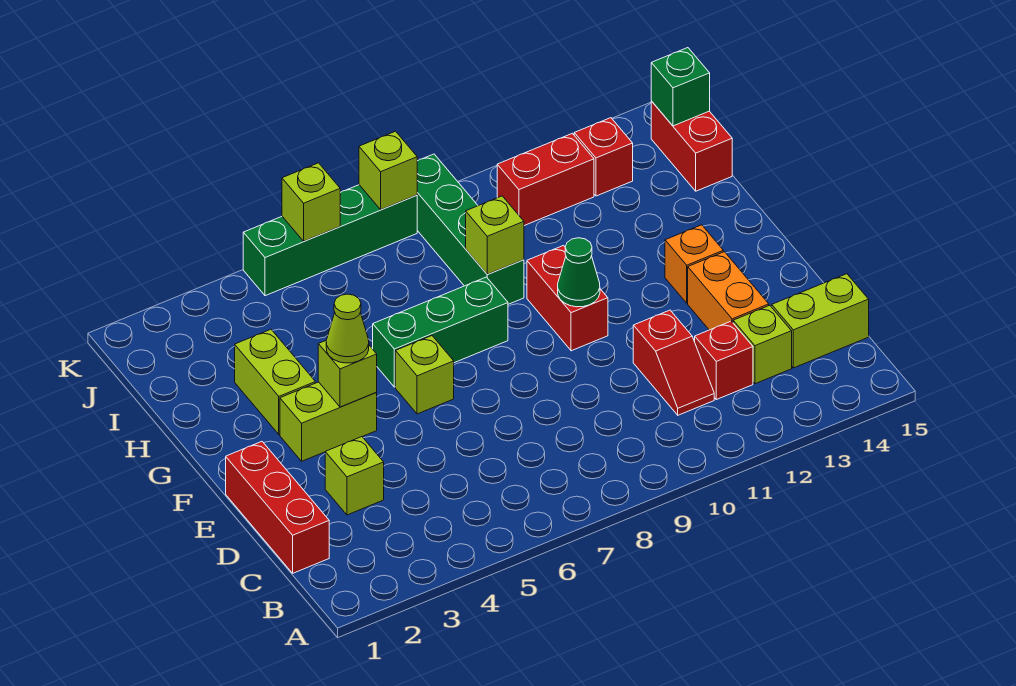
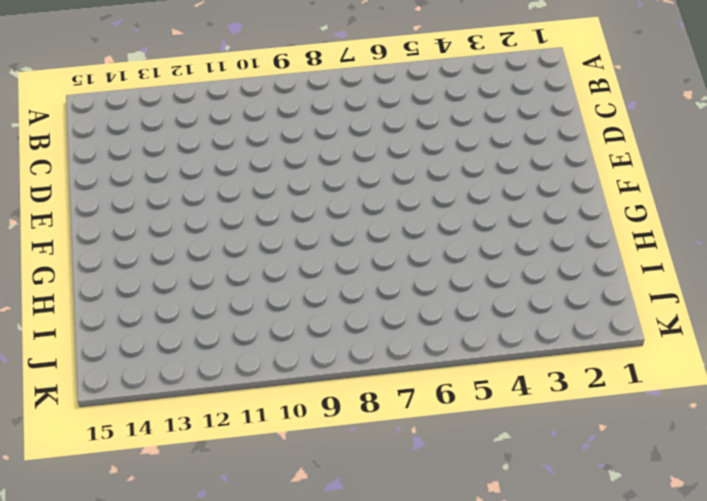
none -> red brick C1:E1 level 1
none -> red slope C11:D11 level 1 top D
none -> red brick C12 level 1

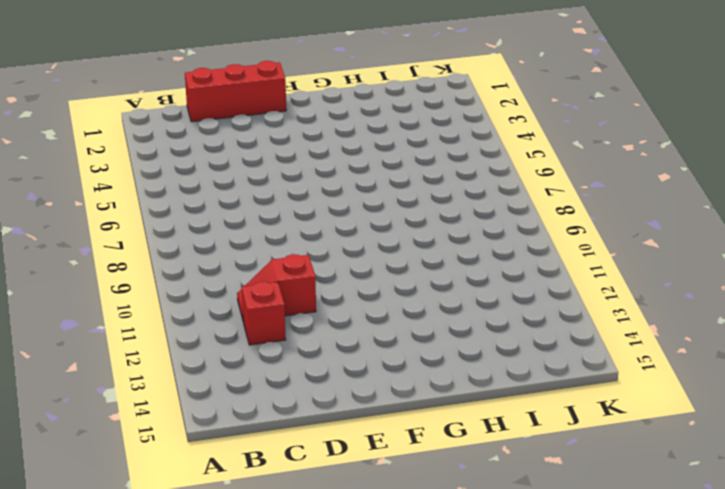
none -> lime brick C13 level 1
none -> lime brick C14:C15 level 1
none -> lime brick D3 level 1

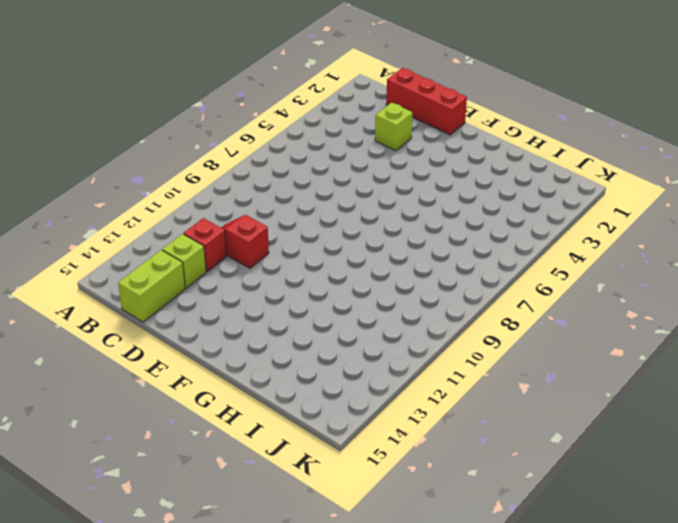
none -> orange brick D13:E13 level 1
none -> lime brick F3:F4 level 1
none -> lime brick F6 level 1

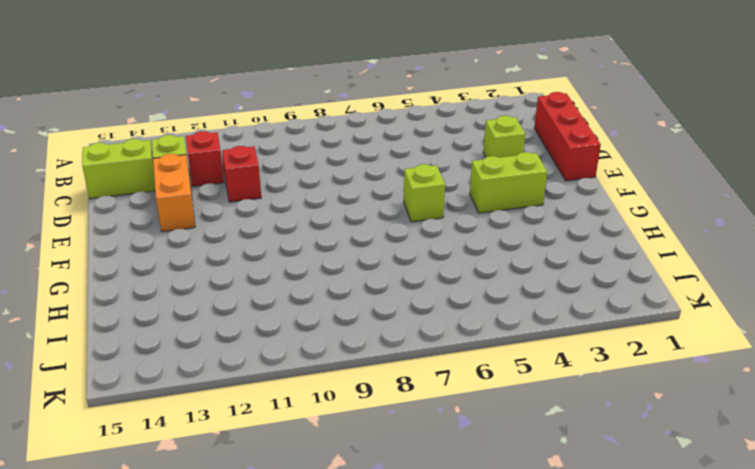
none -> red brick F10:G10 level 1
none -> orange brick F13 level 1
none -> lime brick G3:H3 level 1

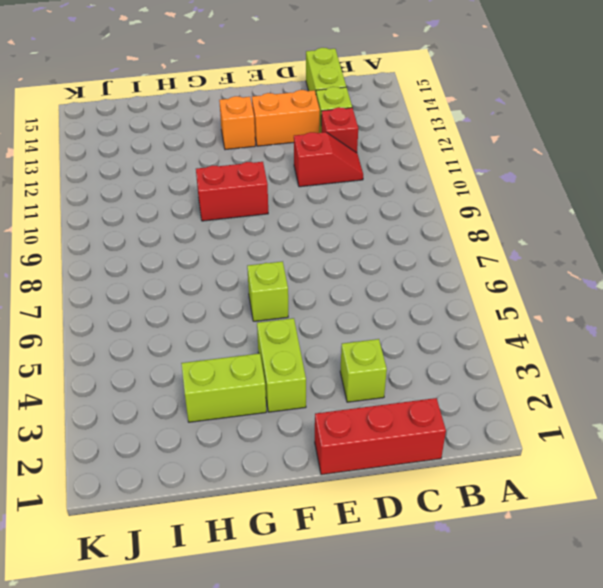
none -> green brick G6:G8 level 1
none -> green brick H9:K9 level 1
none -> red brick I15:J15 level 1

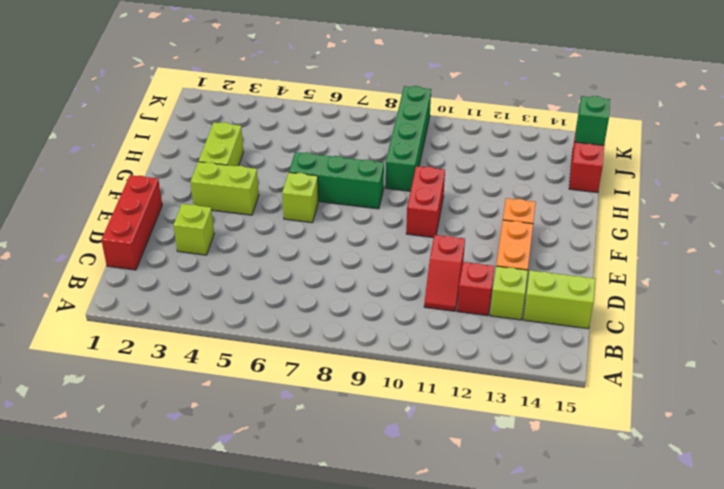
none -> red brick J11:J12 level 1
none -> red brick J13 level 1
none -> green brick K5:K8 level 1

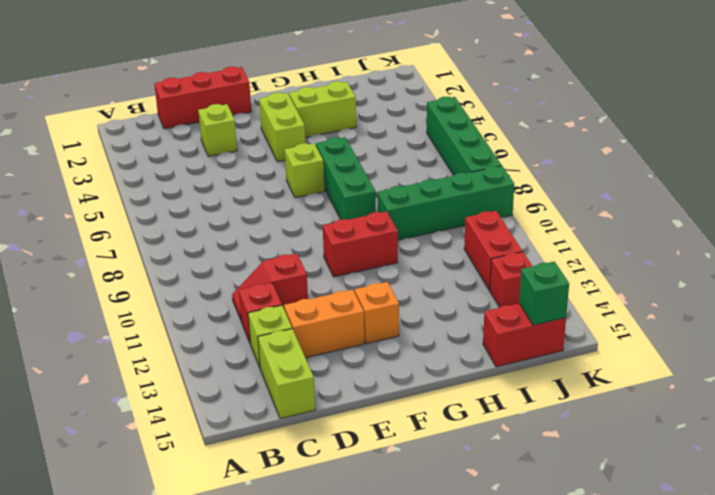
none -> lime brick F4 level 2
none -> green cone F10 level 2
none -> lime brick H9 level 2

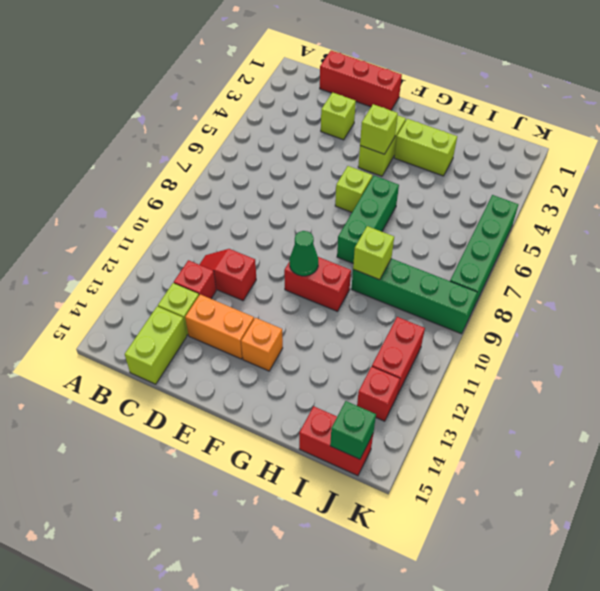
none -> lime brick K6 level 2
none -> lime brick K8 level 2
none -> lime cone F4 level 3

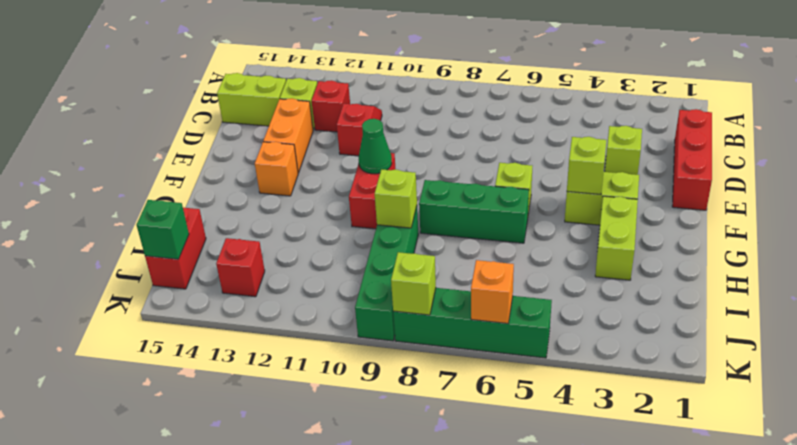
orange brick K6 level 2 -> lime brick K6 level 2
none -> red brick J11:J12 level 1
none -> lime cone F4 level 3

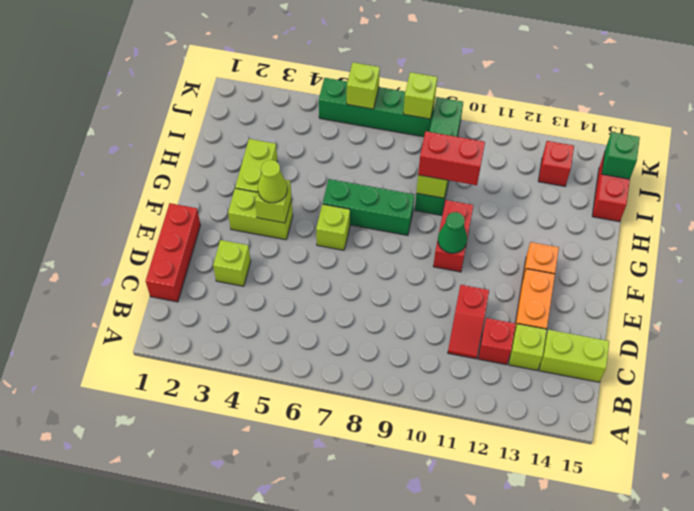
red brick H9:H10 level 3 -> red brick J11:J12 level 1

